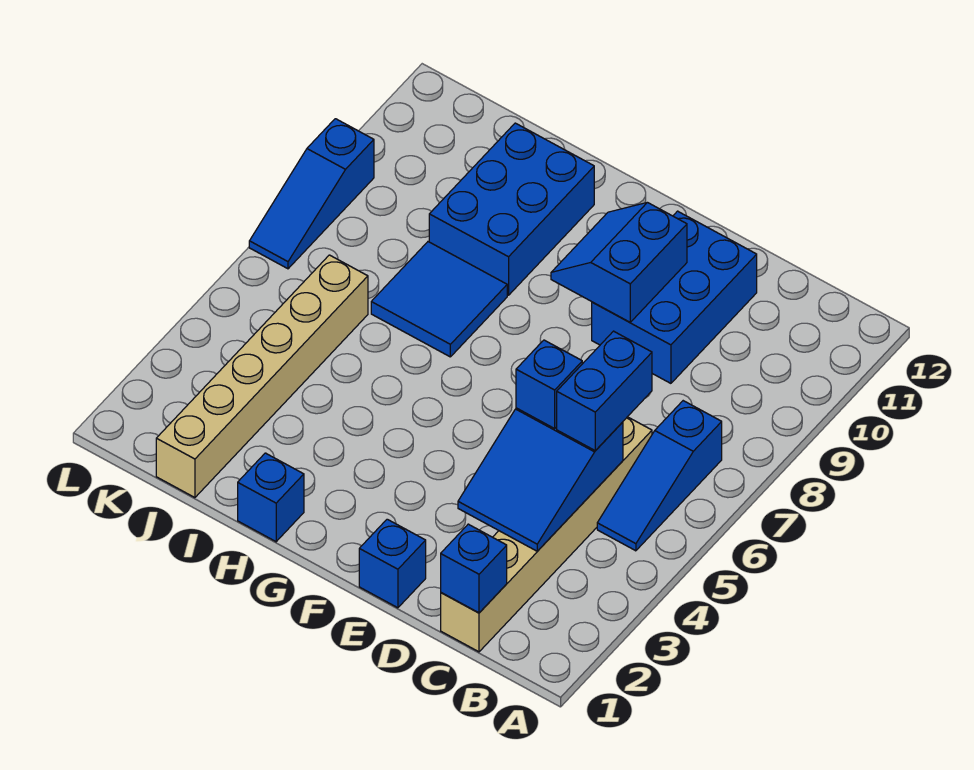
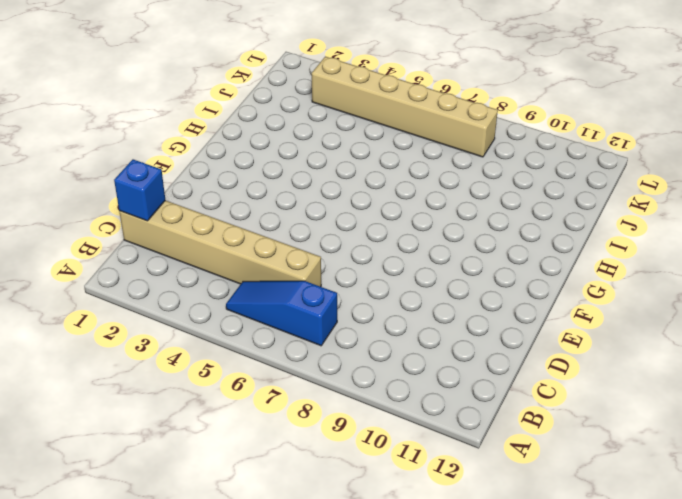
tan brick K3:K8 level 1 -> tan brick J1:J6 level 1
none -> blue brick D9:E11 level 1
none -> blue brick E1 level 1
none -> blue brick H1 level 1

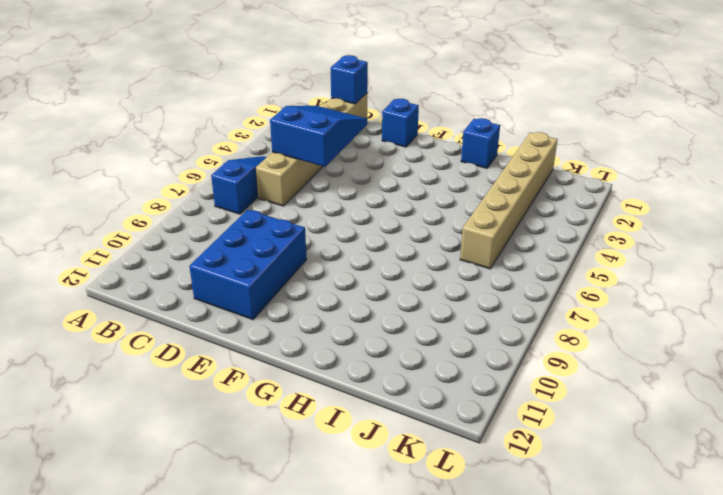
none -> blue tile H7:I8 level 1
none -> blue brick H9:I11 level 1
none -> blue slope L7:L9 level 1 top 9

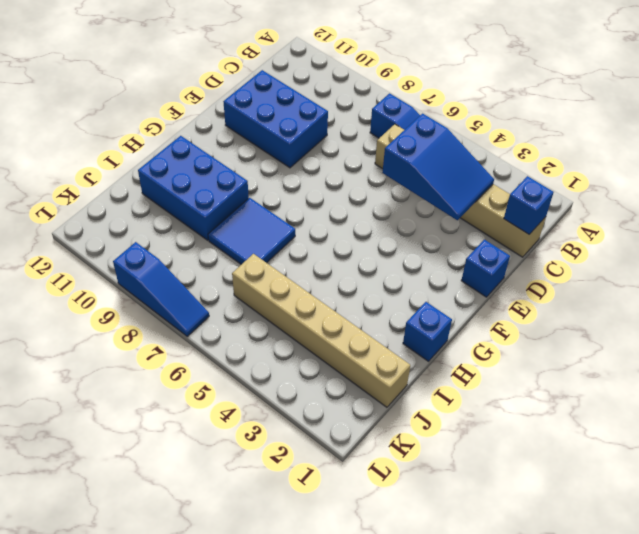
none -> blue slope E9:F10 level 2 top E
none -> blue brick C5:C6 level 3
none -> blue brick D5 level 3

